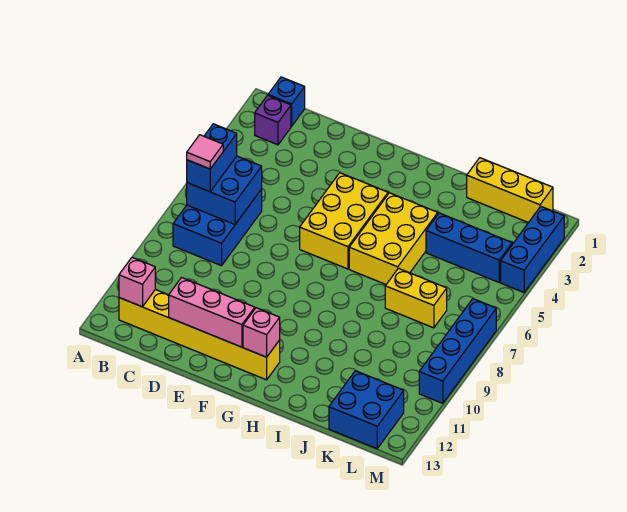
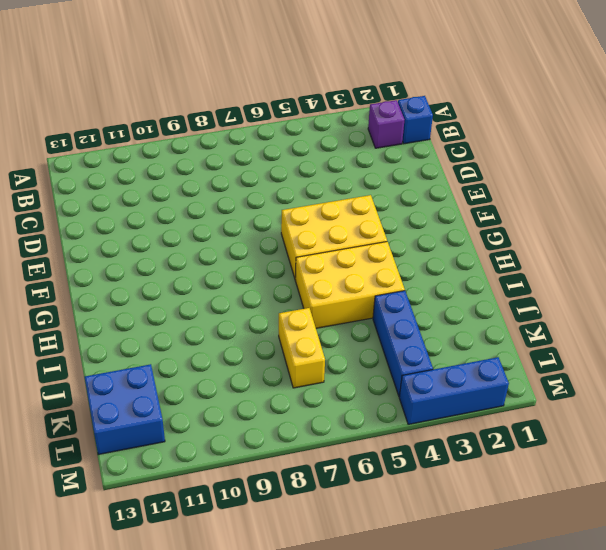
none -> blue brick B6:C8 level 1
none -> yellow brick B12:G12 level 1
none -> yellow brick J1:L1 level 1

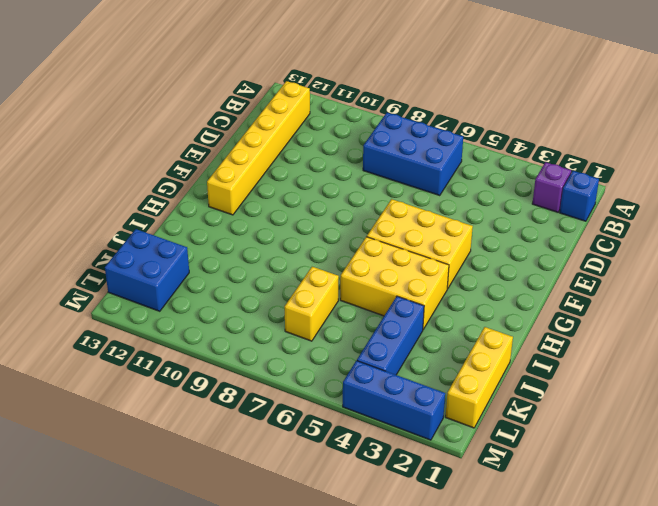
none -> blue brick M7:M10 level 1
none -> blue brick B6:C7 level 2
none -> pink brick B12 level 2

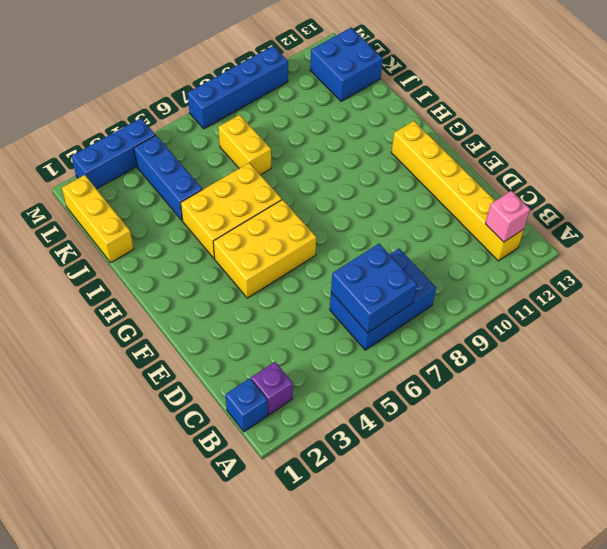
none -> pink brick D12:F12 level 2
none -> pink brick G12 level 2
none -> blue brick B6:B7 level 3

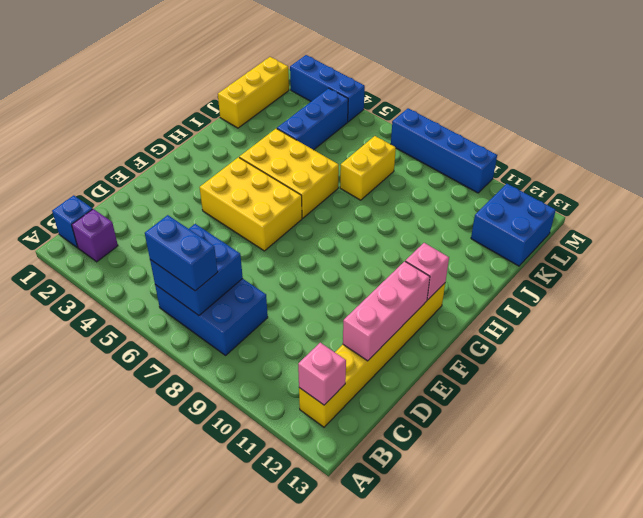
none -> pink tile B7 level 4

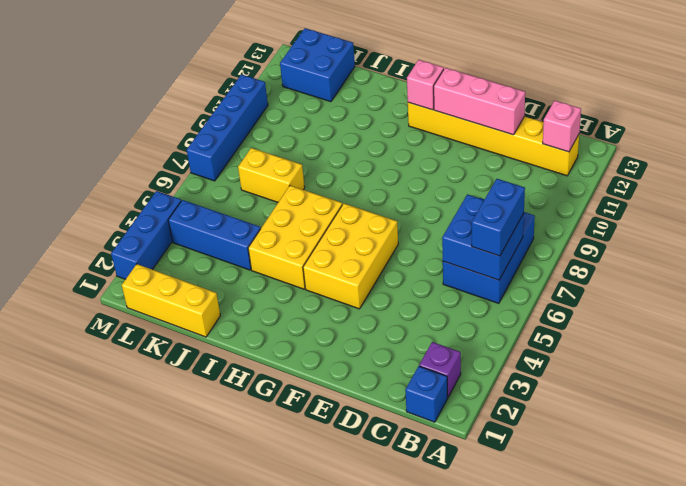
none -> pink tile B7 level 4

